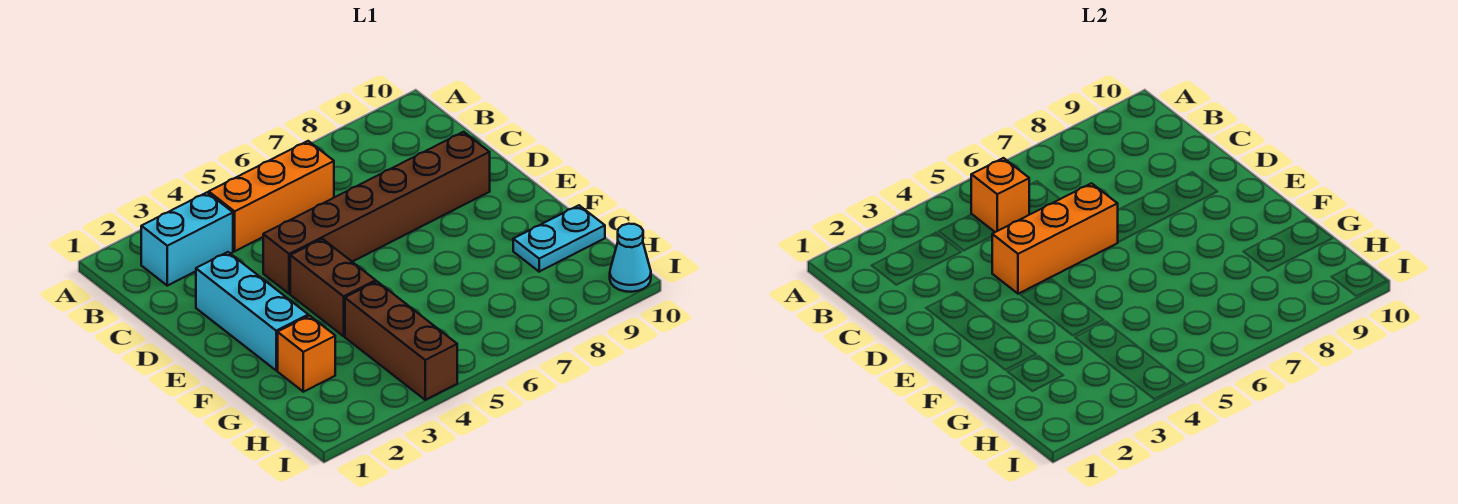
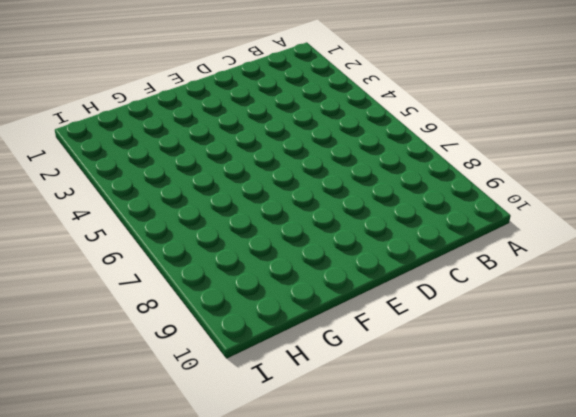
none -> cyan brick B2:B3 level 1
none -> orange brick B4:B6 level 1

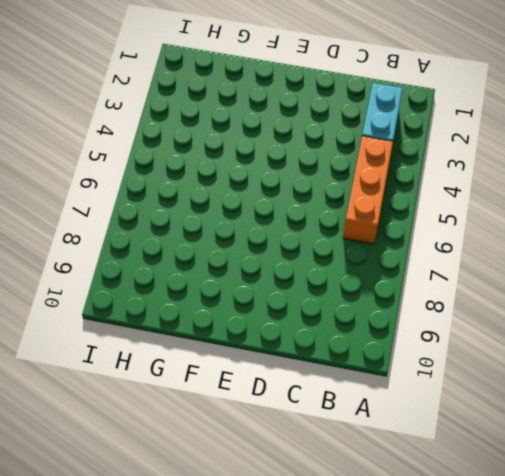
none -> cyan brick D2:F2 level 1
none -> brown brick D4:D9 level 1

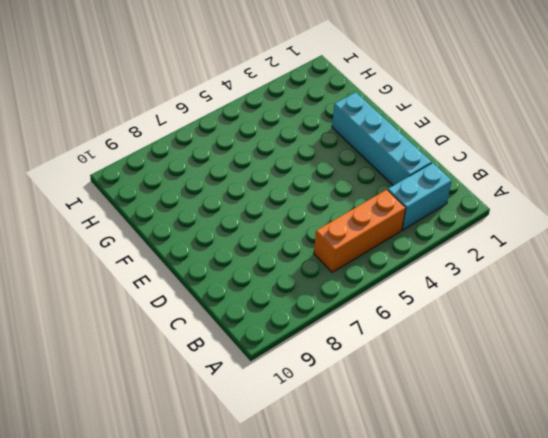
cyan brick C2:F2 level 1 -> cyan brick D2:F2 level 1
none -> brown brick D4:D9 level 1
none -> brown brick E4:F4 level 1

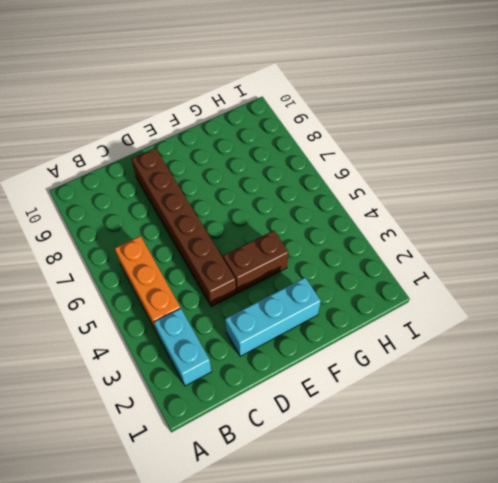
none -> orange brick G2 level 1
none -> brown brick G4:I4 level 1

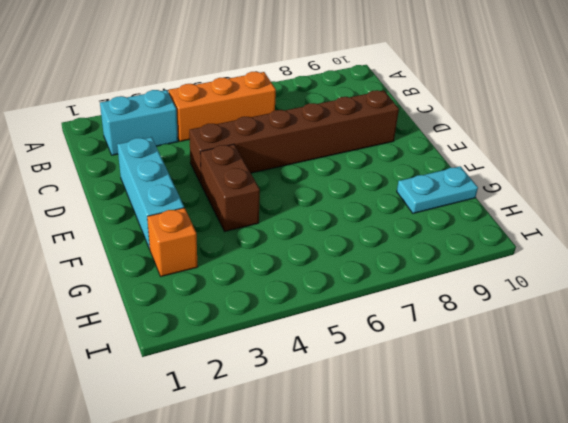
none -> brown brick G4:I4 level 1
none -> cyan cone I10 level 1

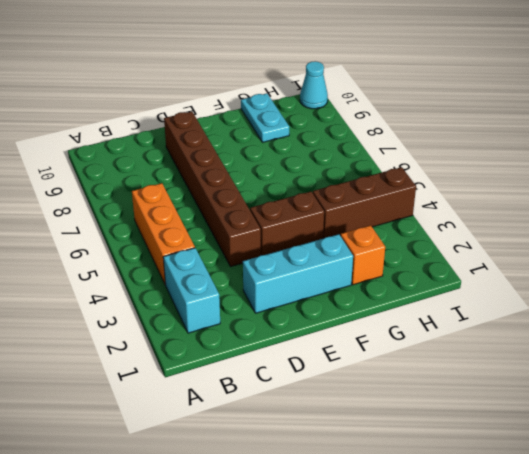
none -> orange brick B5 level 2
none -> orange brick D4:D6 level 2

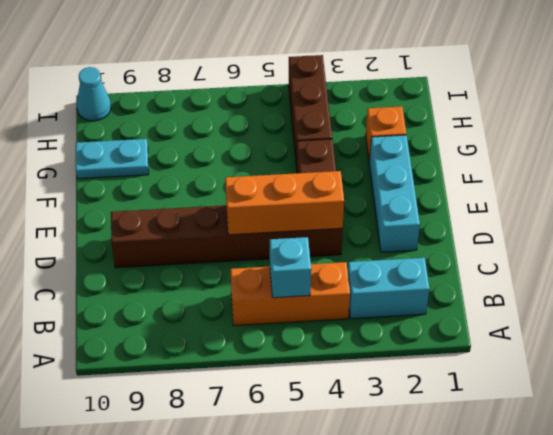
cyan brick B5 level 2 -> orange brick B5 level 2

